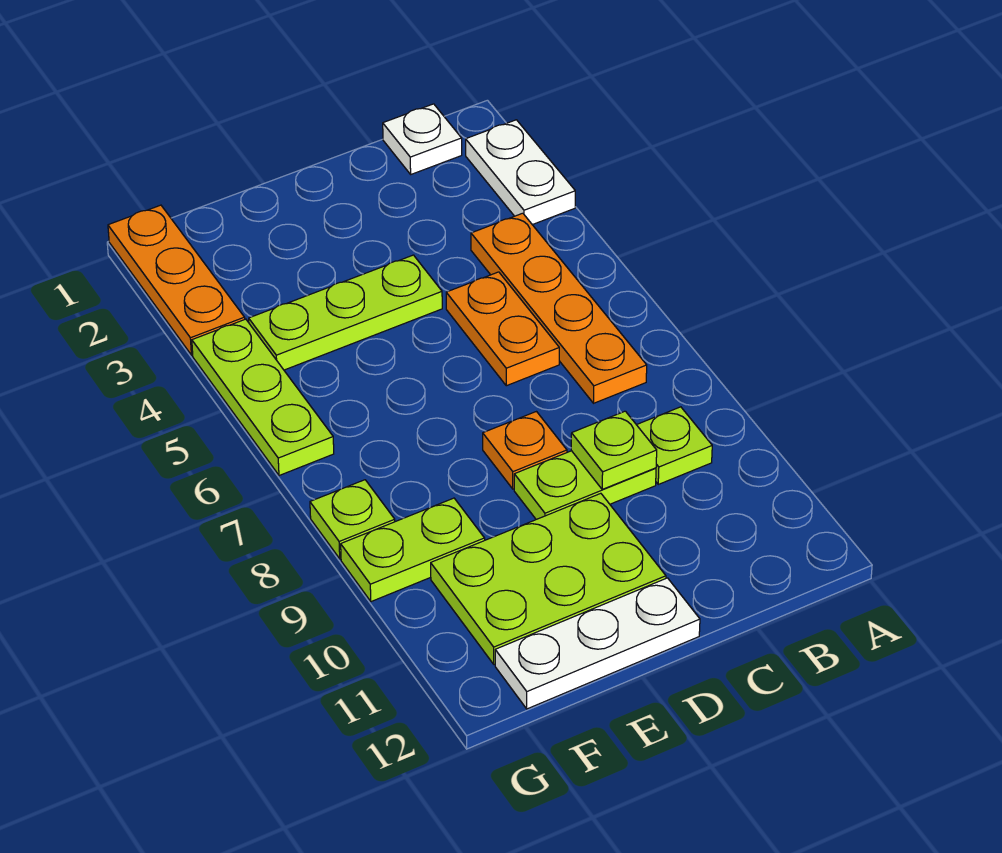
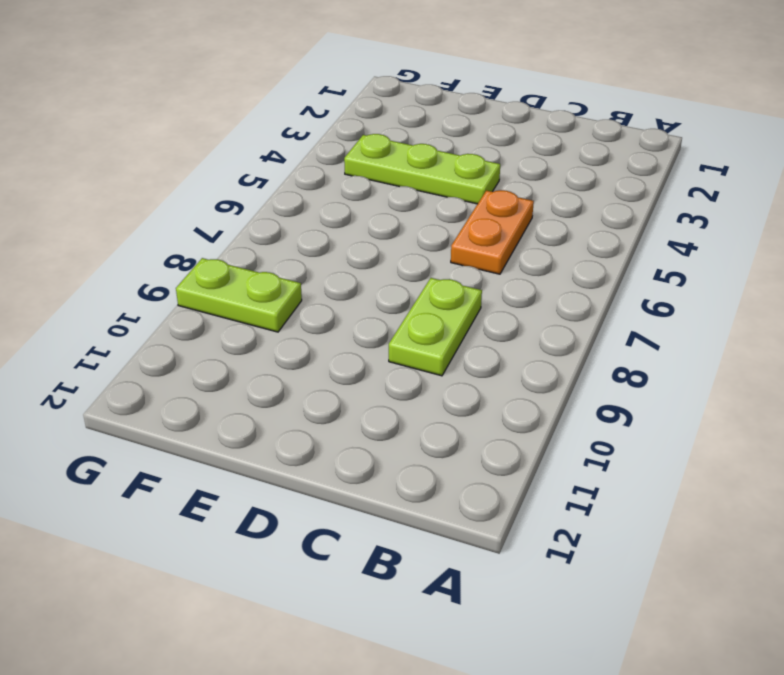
lime plate C8:C9 level 1 -> lime plate C9:D9 level 1
none -> white plate A2:A3 level 1
none -> white plate B1 level 1
none -> orange plate B4:B7 level 1

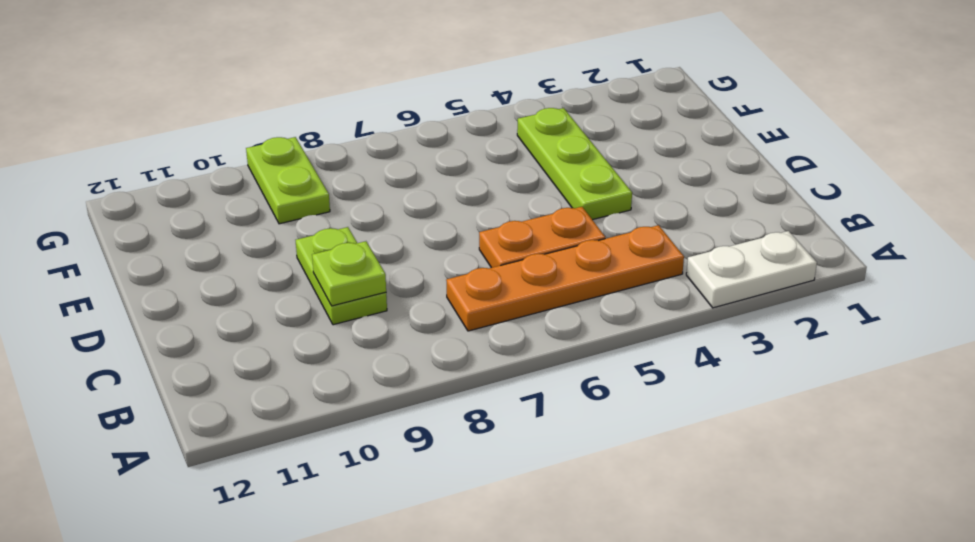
none -> white plate B1 level 1
none -> lime plate B9 level 1
none -> orange plate D8 level 1

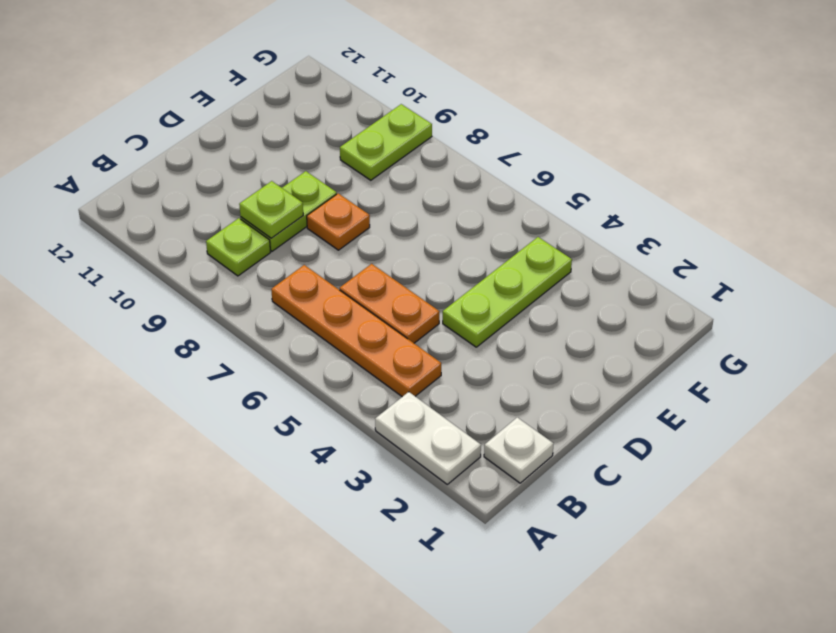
none -> lime plate D10:F11 level 1
none -> white plate D12:F12 level 1
none -> orange plate G1:G3 level 1

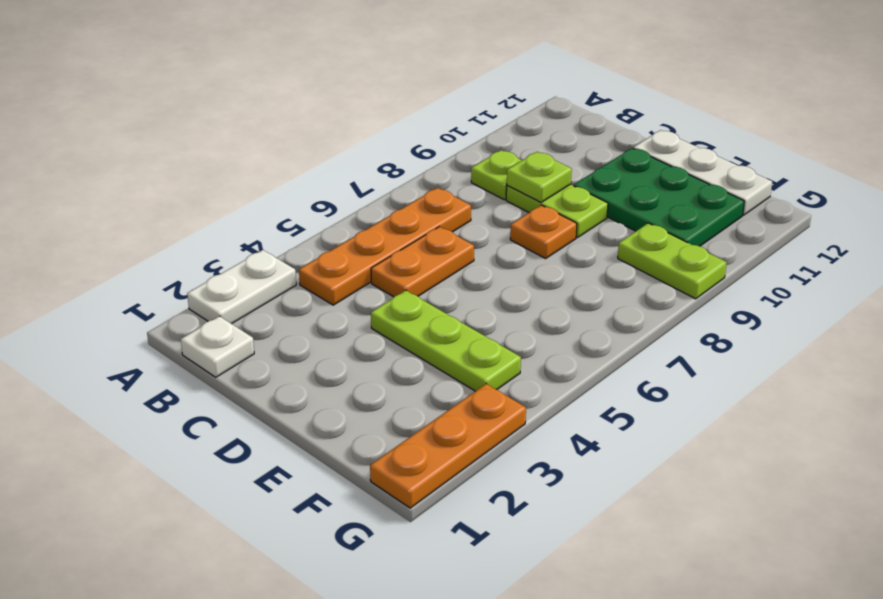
green plate D10:F11 level 1 -> lime plate D10:F11 level 1
none -> lime plate G4:G6 level 1
none -> lime plate G8 level 1

